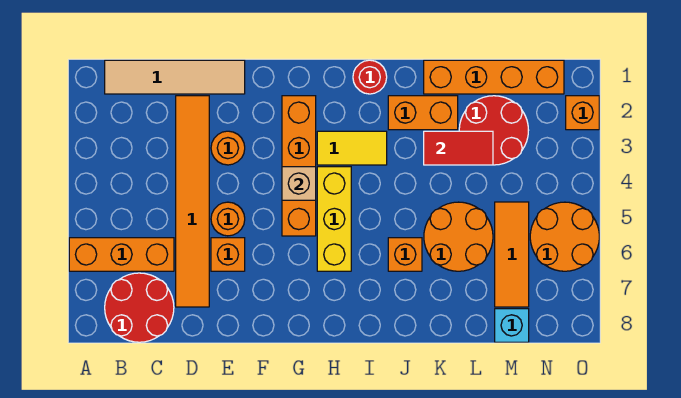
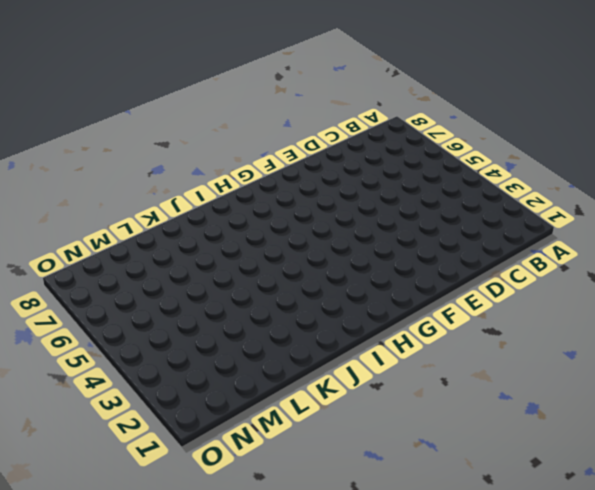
none -> orange brick A6:C6 level 1
none -> tan tile B1:E1 level 1
none -> red round brick B7:C8 level 1

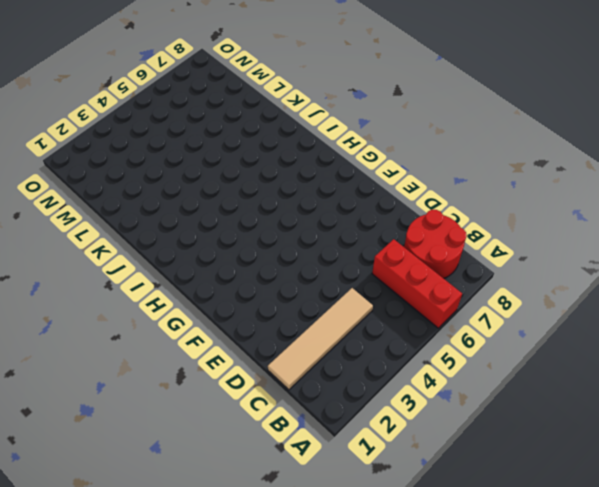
red brick A6:C6 level 1 -> orange brick A6:C6 level 1
tan tile C1:C4 level 1 -> tan tile B1:E1 level 1
none -> orange tile D2:D7 level 1
none -> orange round brick E3 level 1
none -> orange round brick E5 level 1

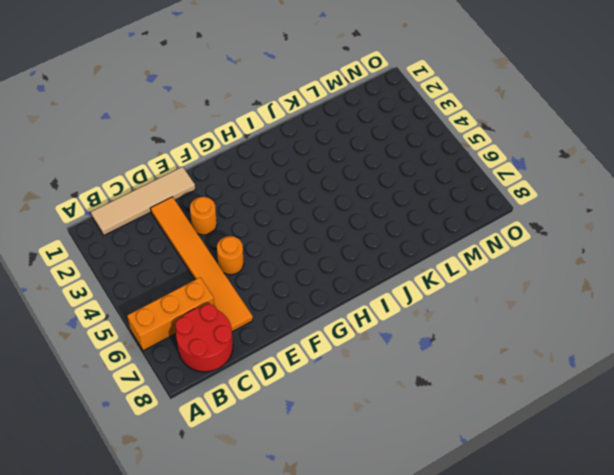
none -> orange brick E6 level 1
none -> orange brick G2:G5 level 1
none -> yellow tile H3:I3 level 1

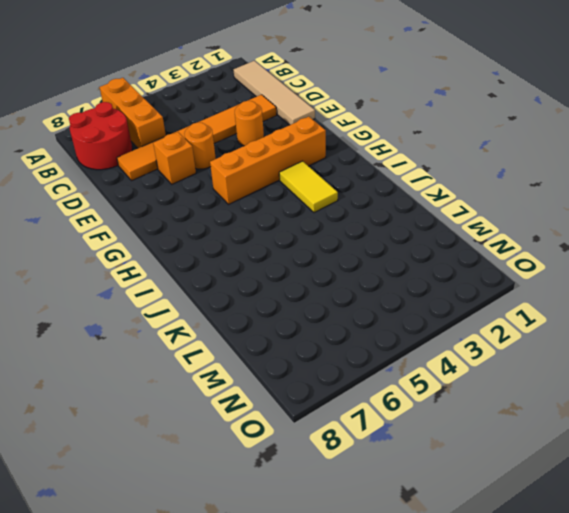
none -> yellow brick H4:H6 level 1
none -> red round brick I1 level 1
none -> orange brick J2:K2 level 1

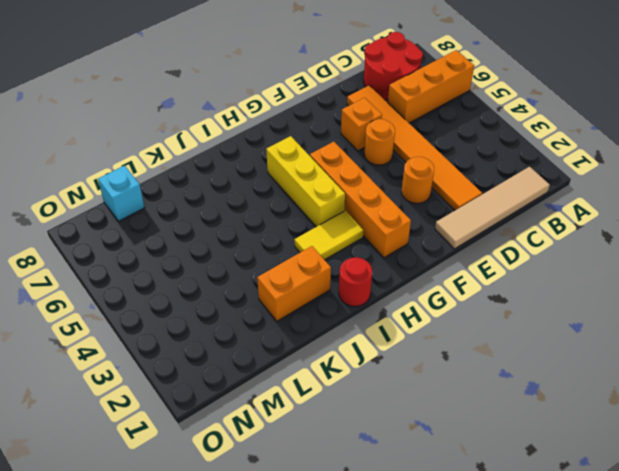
none -> orange brick J6 level 1
none -> orange brick K1:N1 level 1
none -> orange round brick K5:L6 level 1

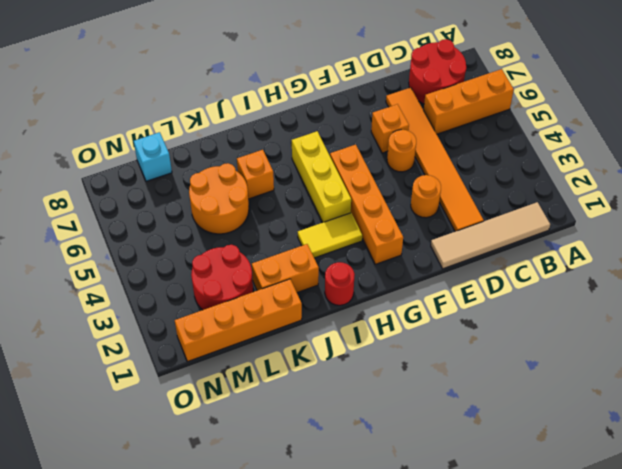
none -> orange tile M5:M7 level 1
none -> orange round brick N5:O6 level 1
none -> orange brick O2 level 1

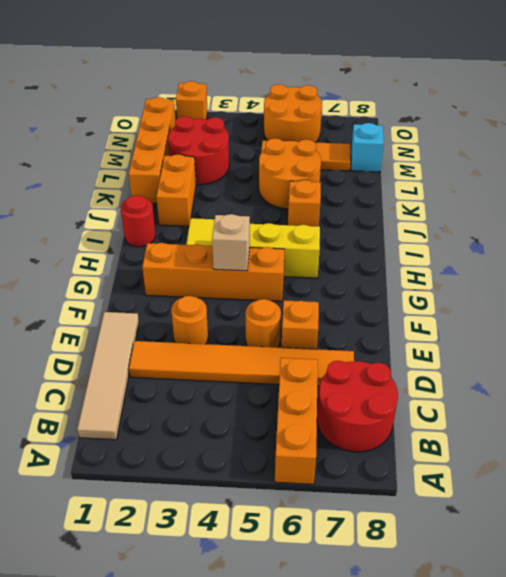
none -> red tile K3:L3 level 2

